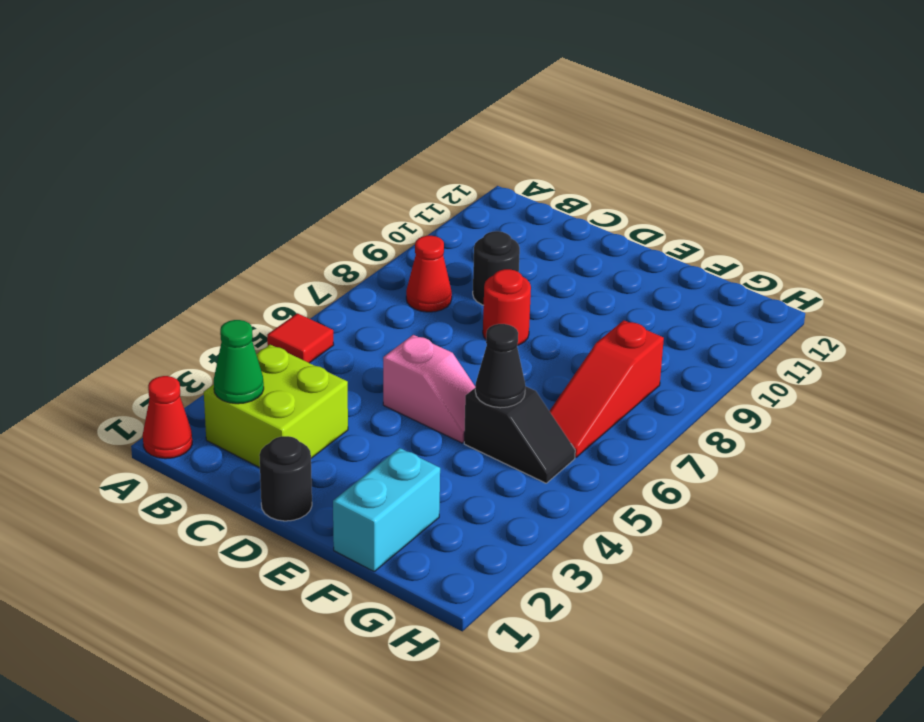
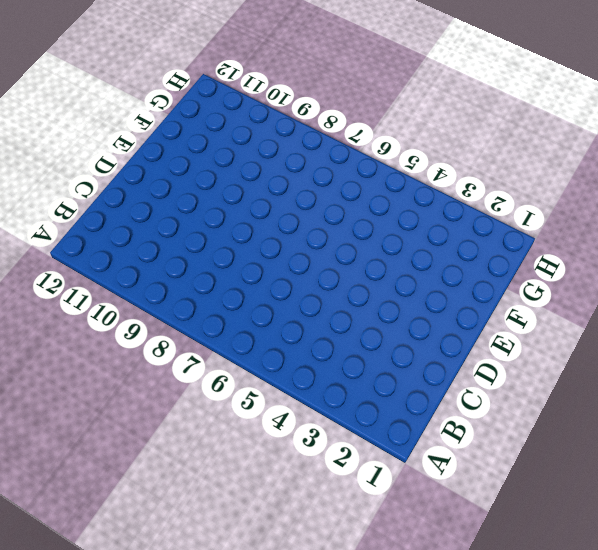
none -> red cone A1 level 1
none -> red tile A5 level 1
none -> lime brick B2:C3 level 1

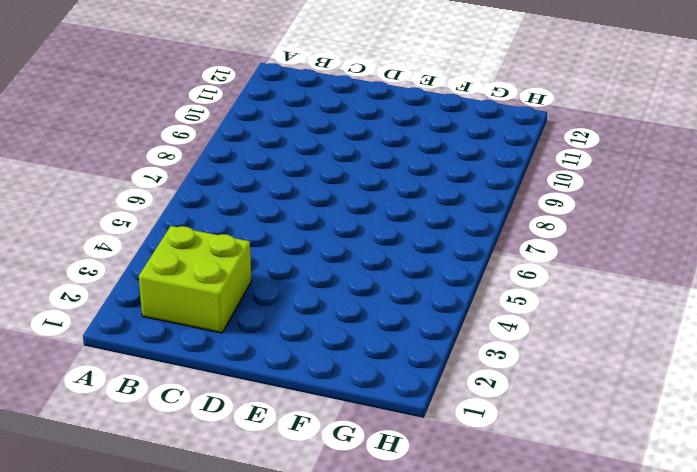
none -> red cone A1 level 1
none -> red tile A5 level 1
none -> red cone B8 level 1

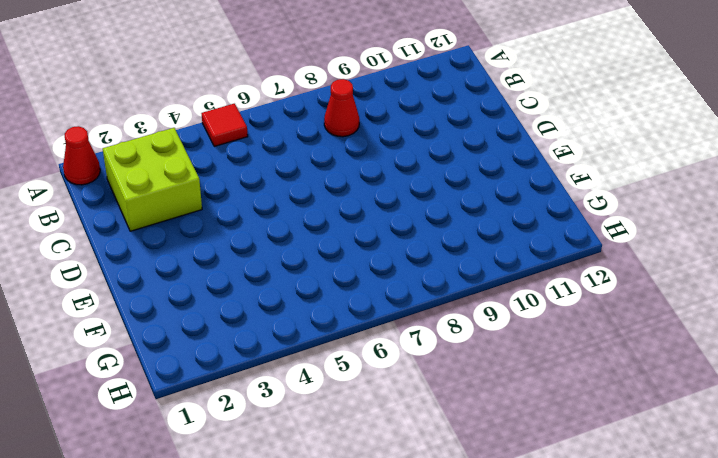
none -> black round brick C9 level 1
none -> black round brick D1 level 1
none -> pink slope D5:E5 level 1 top D

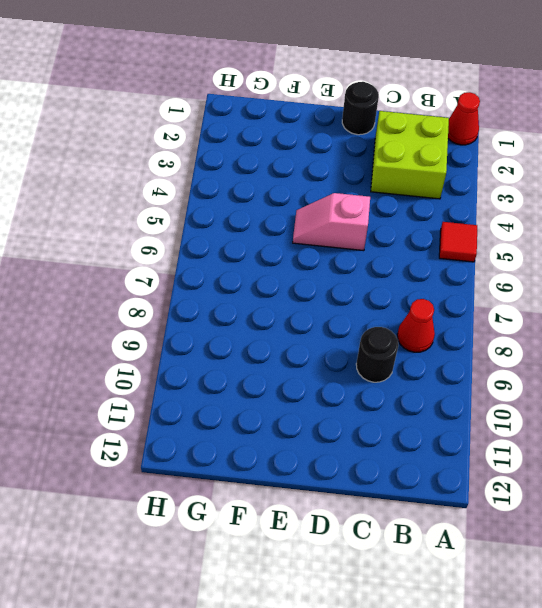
none -> red round brick D8 level 1
none -> cyan brick F1:F2 level 1
none -> black slope F5:G5 level 1 top F

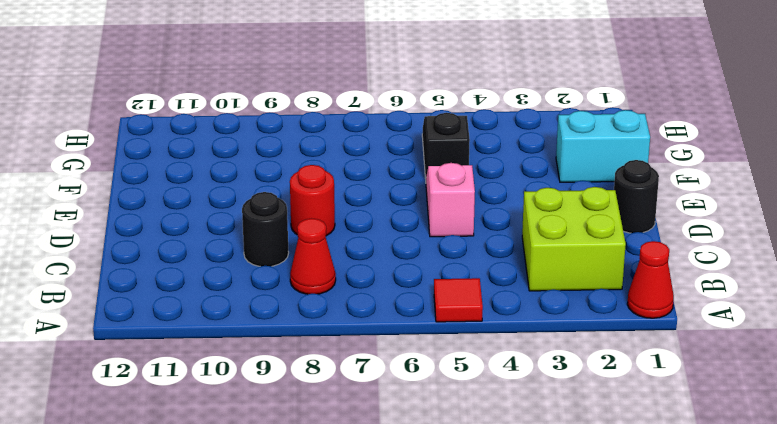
none -> red slope G6:G8 level 1 top 8
none -> green cone B2 level 2
none -> black cone F5 level 2

